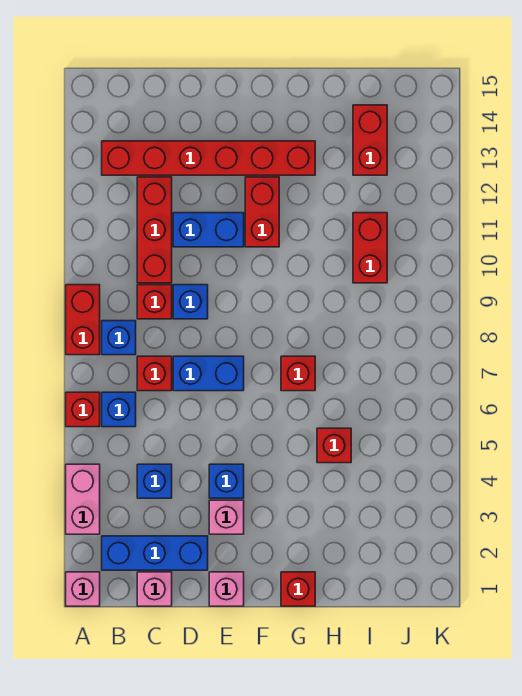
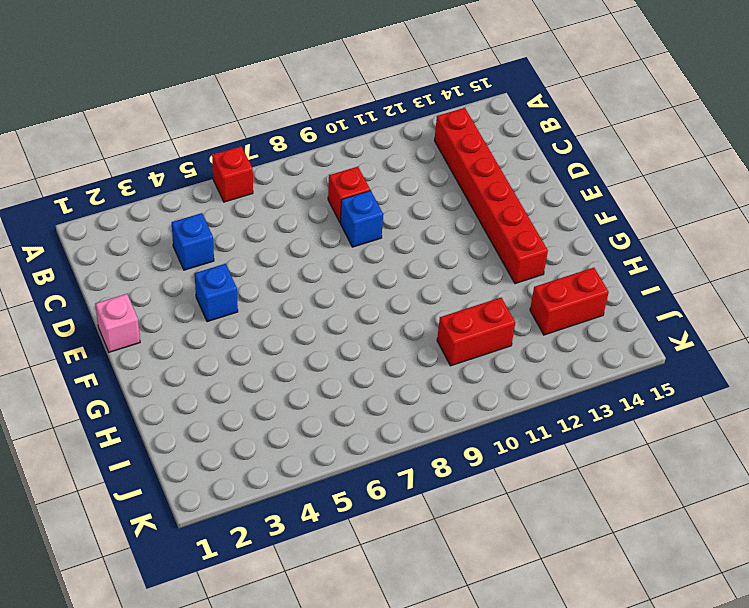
none -> pink brick A1 level 1
none -> pink brick A3:A4 level 1
none -> red brick A8:A9 level 1

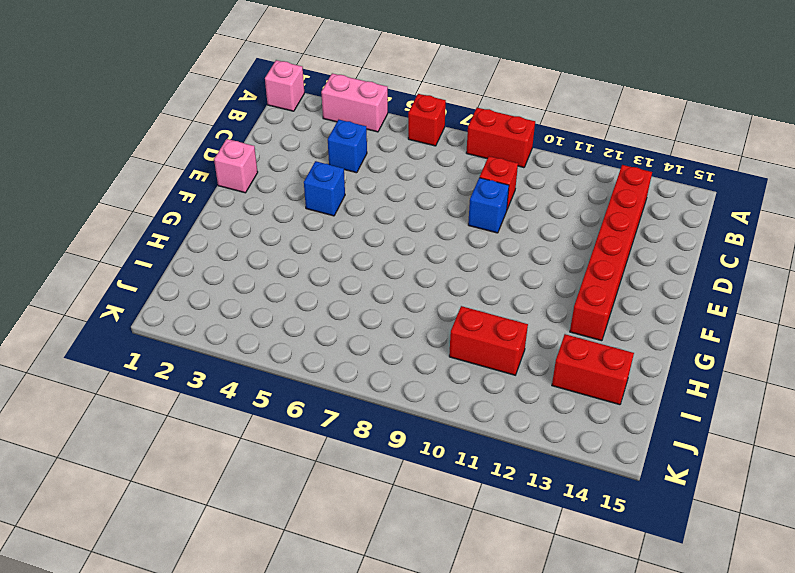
none -> blue brick B2:D2 level 1
none -> blue brick B6 level 1
none -> blue brick B8 level 1

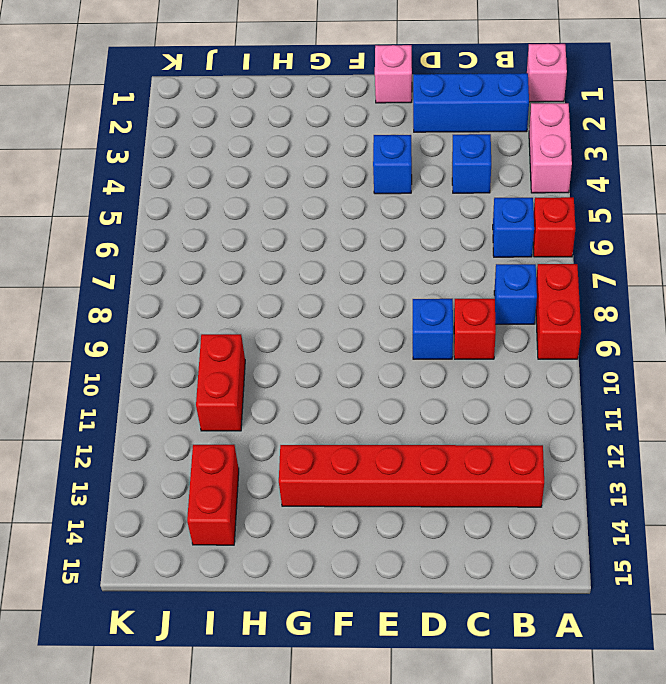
none -> pink brick C1 level 1
none -> red brick C7 level 1
none -> red brick C10:C12 level 1

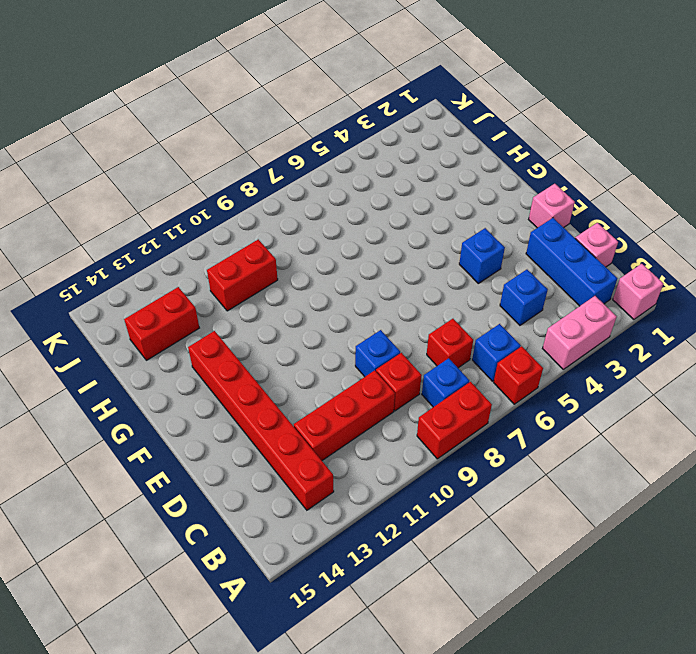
none -> blue brick D7:E7 level 1
none -> blue brick D11:E11 level 1
none -> pink brick E3 level 1

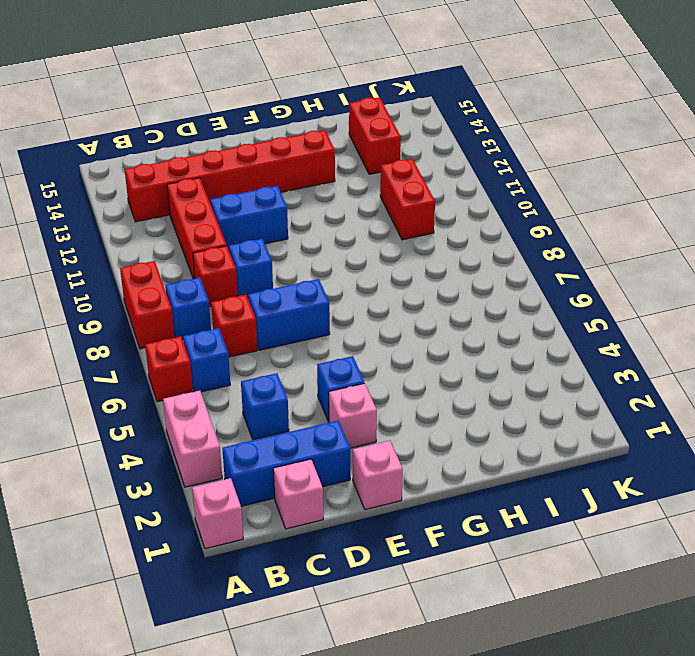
none -> red brick F11:F12 level 1
none -> red brick G1 level 1
none -> red brick G7 level 1

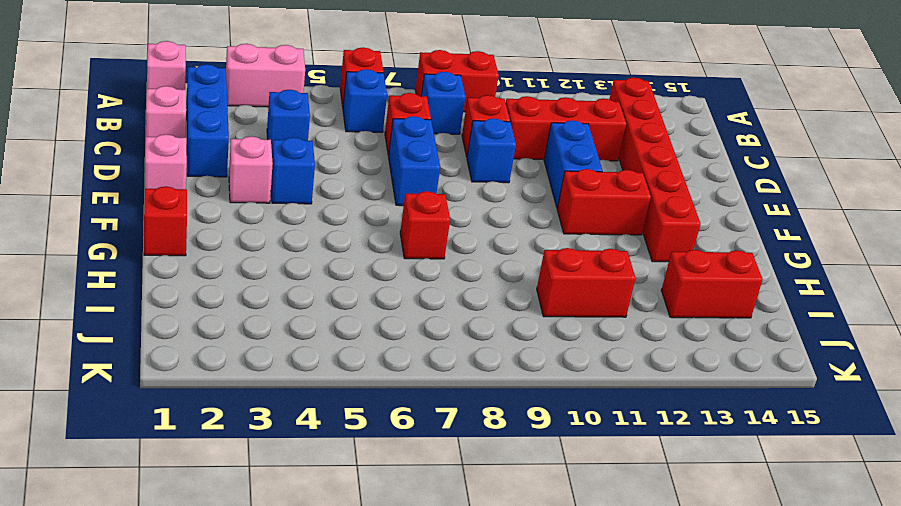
none -> red brick H5 level 1

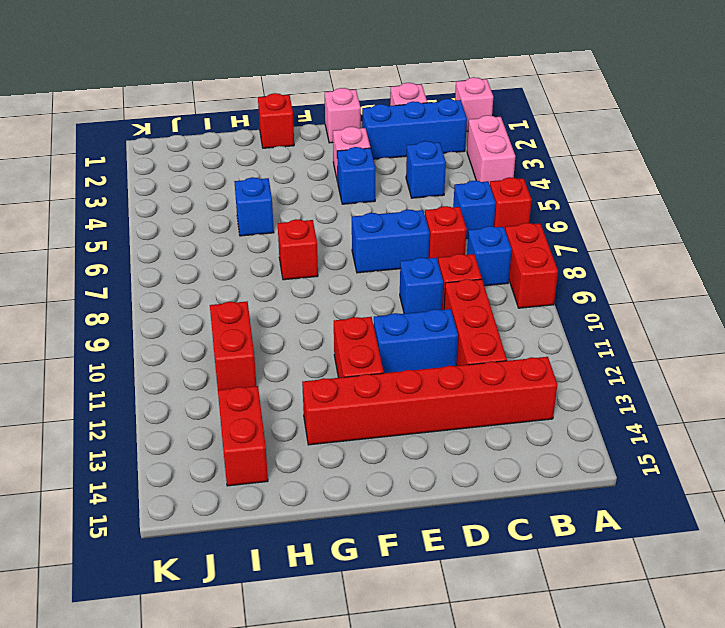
blue brick H5 level 1 -> red brick H5 level 1

